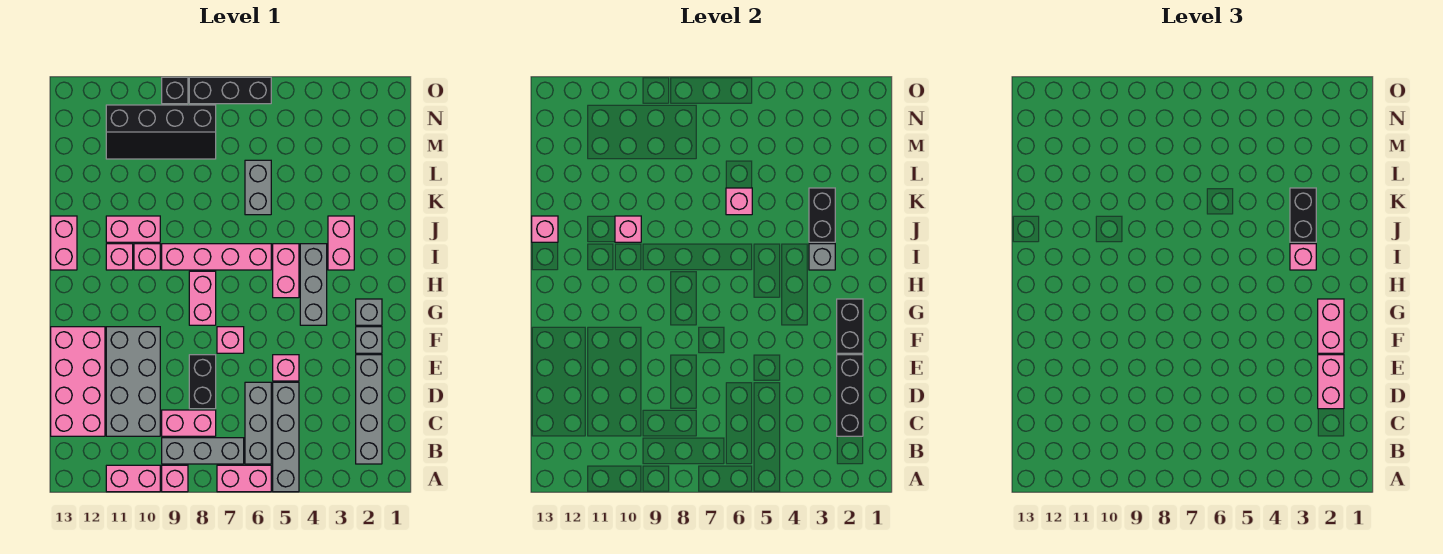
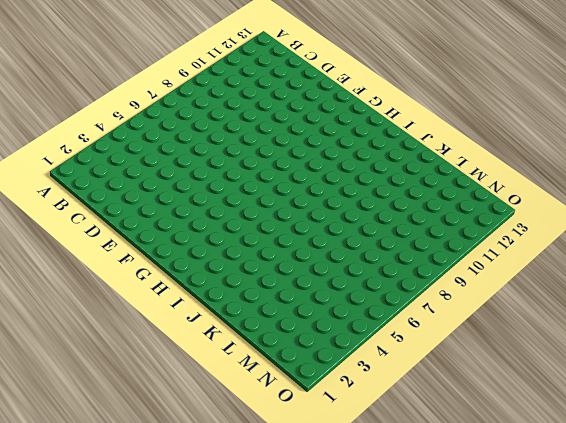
none -> grey brick A5:D5 level 1
none -> pink brick A6:A7 level 1
none -> pink brick A9 level 1
none -> pink brick A10:A11 level 1

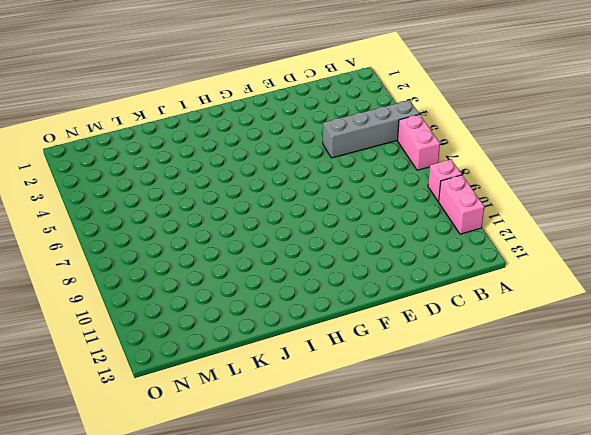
none -> grey brick B2:E2 level 1
none -> grey brick B6:D6 level 1
none -> grey brick B7:B9 level 1
none -> pink brick C8:C9 level 1

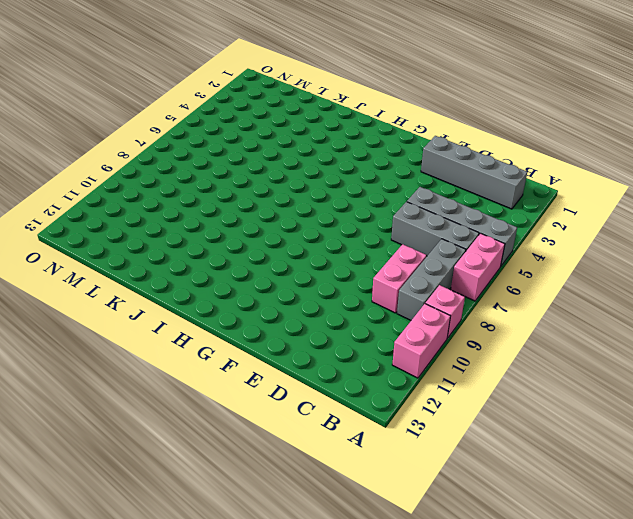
none -> grey brick C10:F11 level 1
none -> pink brick C12:F13 level 1
none -> black brick D8:E8 level 1
none -> pink brick E5 level 1

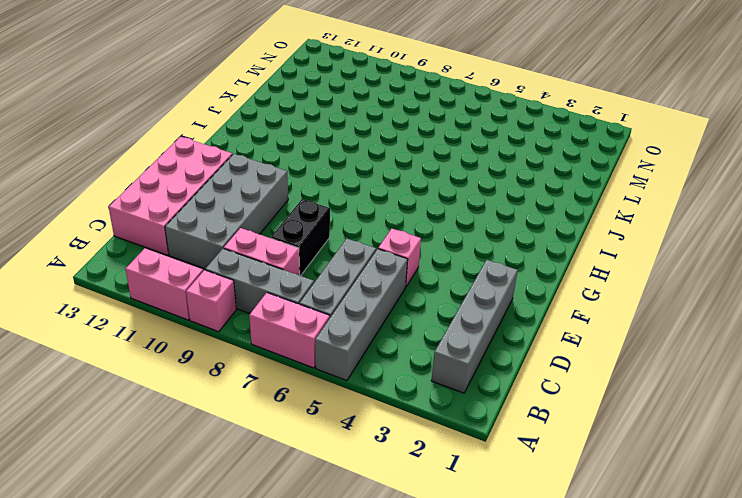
none -> grey brick F2 level 1
none -> pink brick F7 level 1
none -> grey brick G2 level 1
none -> grey brick G4:I4 level 1

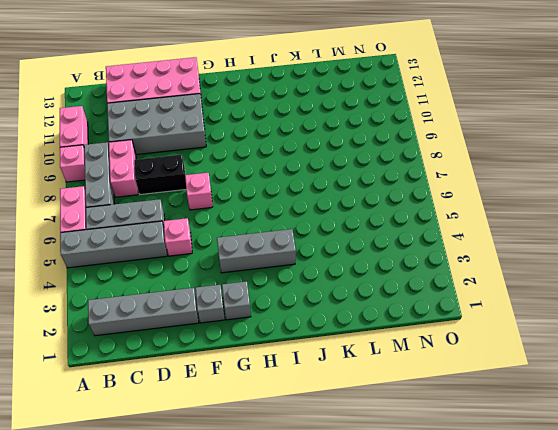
none -> pink brick G8:H8 level 1
none -> pink brick H5:I5 level 1
none -> pink brick I3:J3 level 1
none -> pink brick I6:I9 level 1

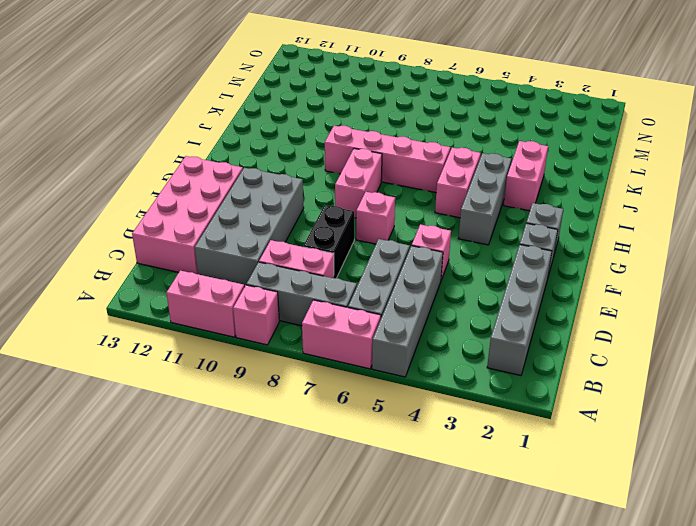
none -> pink brick I10 level 1
none -> pink brick I11 level 1
none -> pink brick I13:J13 level 1
none -> pink brick J10:J11 level 1

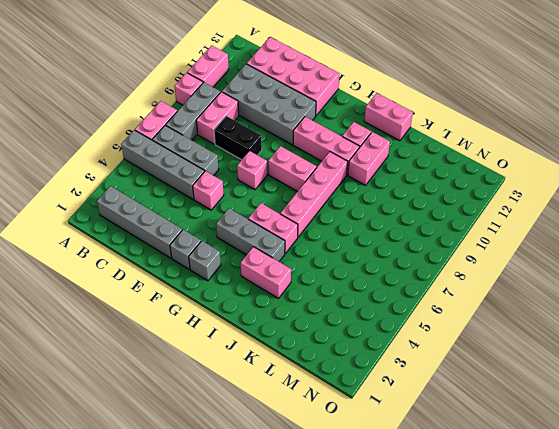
pink brick G10:I10 level 1 -> pink brick I10 level 1
none -> grey brick K6:L6 level 1
none -> black slope M8:N11 level 1 top N
none -> black brick O6:O8 level 1
none -> black brick O9 level 1

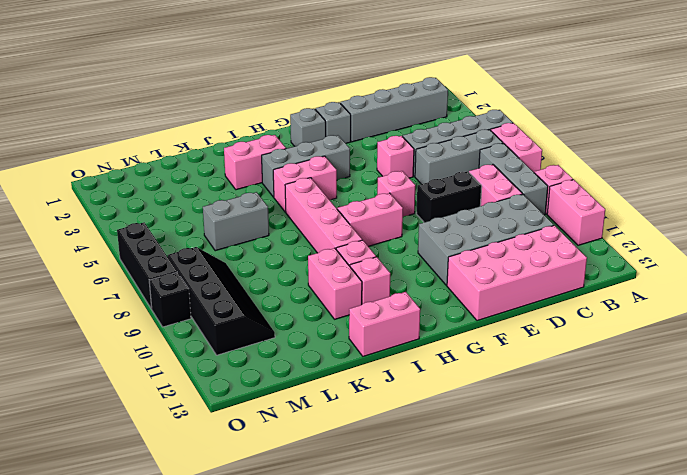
none -> black brick C2:E2 level 2
none -> black brick F2:G2 level 2
none -> grey brick I3 level 2
none -> black brick J3:K3 level 2

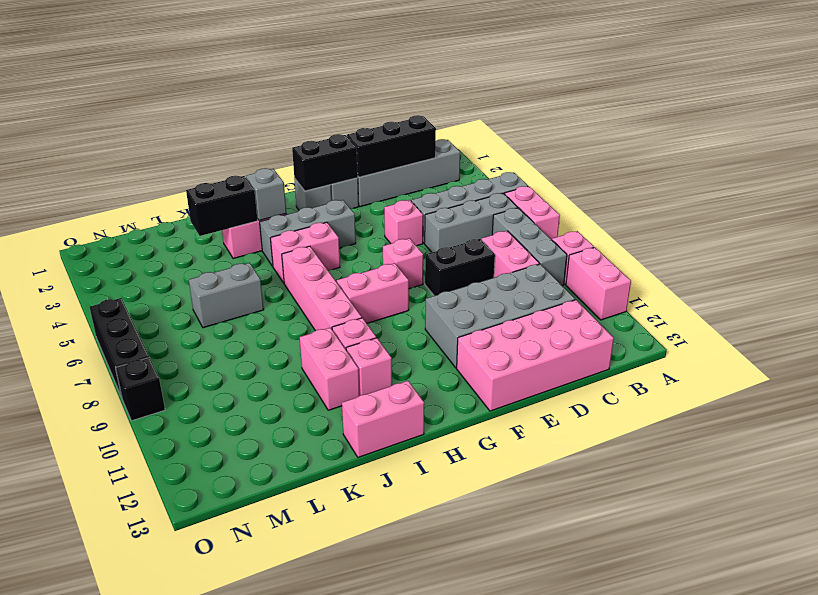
none -> black slope M8:N11 level 1 top N
none -> pink brick J10 level 2
none -> pink brick J13 level 2
none -> pink brick K6 level 2

